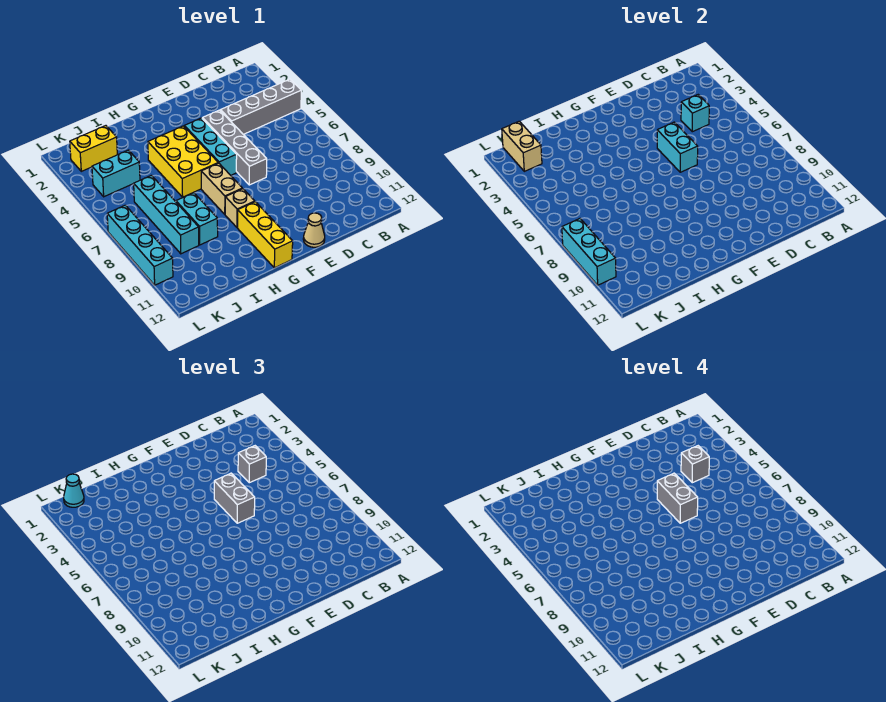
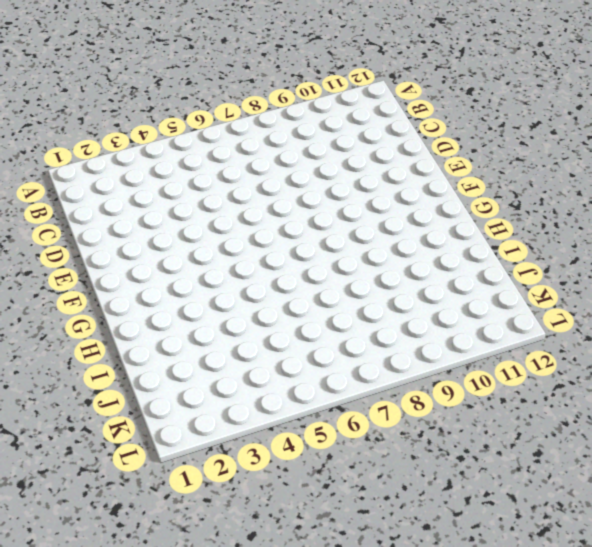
none -> grey brick A4:D4 level 1
none -> grey brick E4:E7 level 1
none -> tan cone E12 level 1

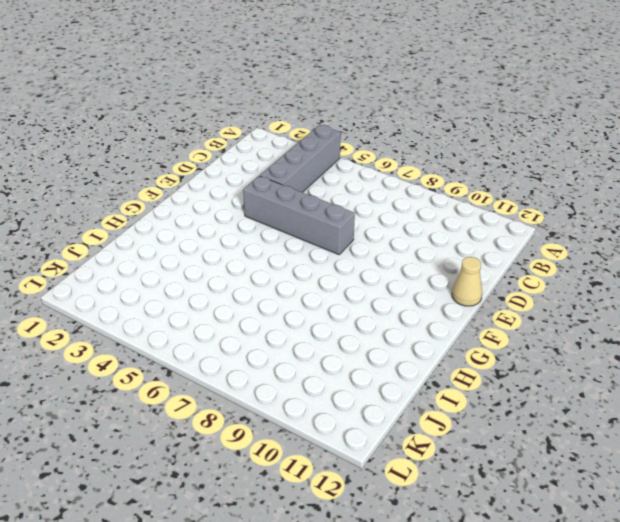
none -> cyan brick F4:F6 level 1
none -> yellow brick G4:H6 level 1
none -> tan brick G7:G8 level 1

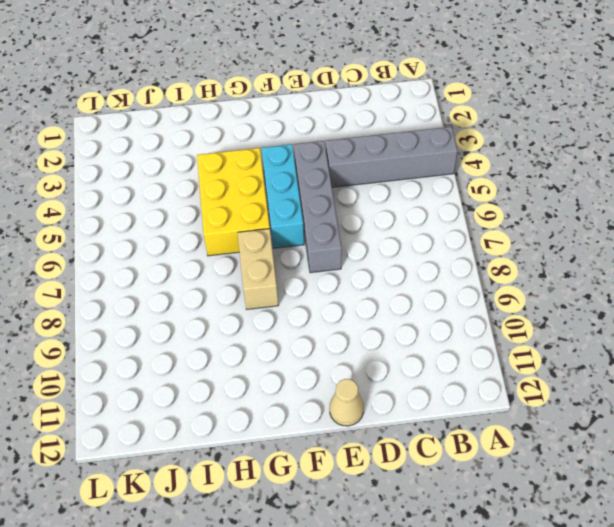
none -> tan brick G9 level 1
none -> yellow brick G10:G12 level 1
none -> cyan brick I8:I9 level 1

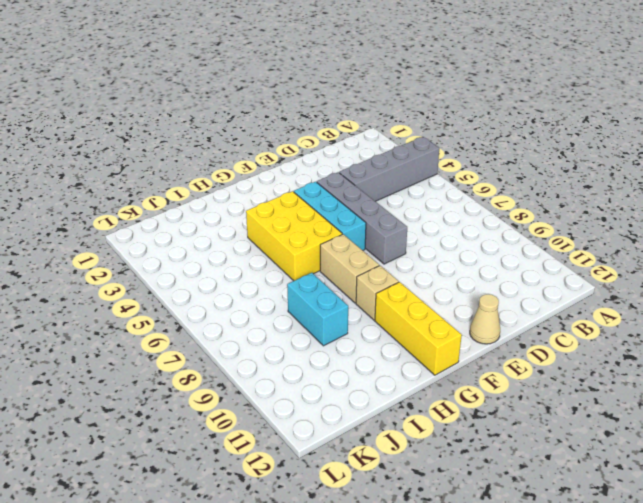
none -> yellow brick J2:K2 level 1
none -> cyan brick J4:K4 level 1
none -> cyan brick J6:J9 level 1

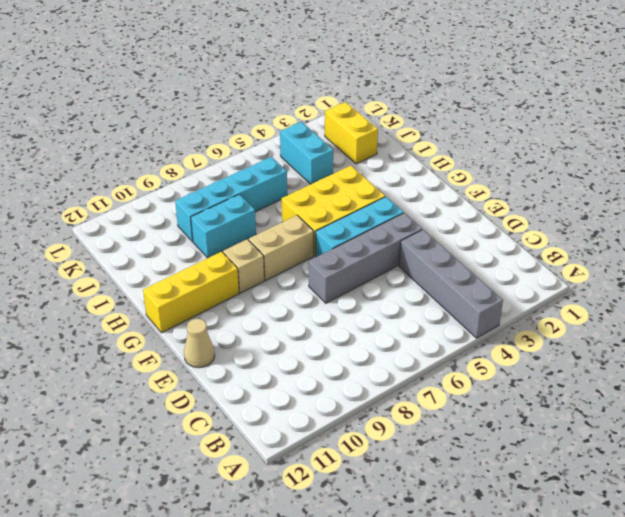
none -> cyan brick L7:L10 level 1
none -> cyan brick C4 level 2
none -> cyan brick E5:E6 level 2

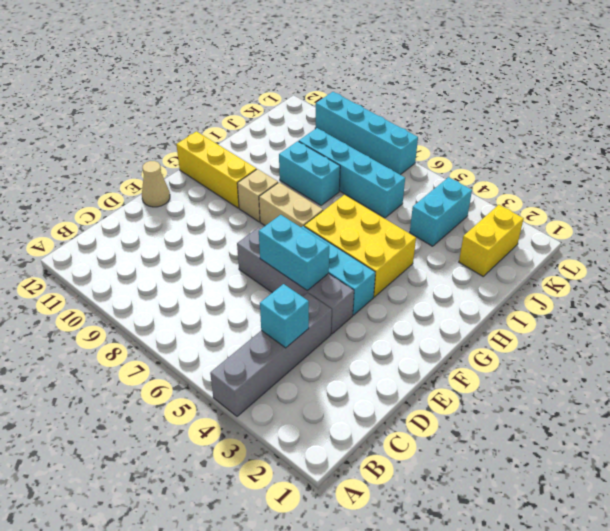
none -> tan brick K1:K2 level 2
none -> cyan brick L8:L10 level 2
none -> grey brick C4 level 3

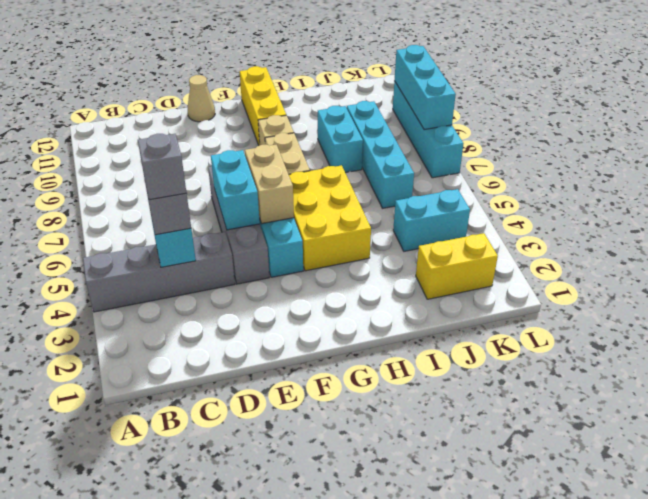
tan brick F5:F6 level 2 -> tan brick K1:K2 level 2
none -> grey brick E5:E6 level 3
none -> cyan cone K1 level 3
none -> grey brick E5:E6 level 4

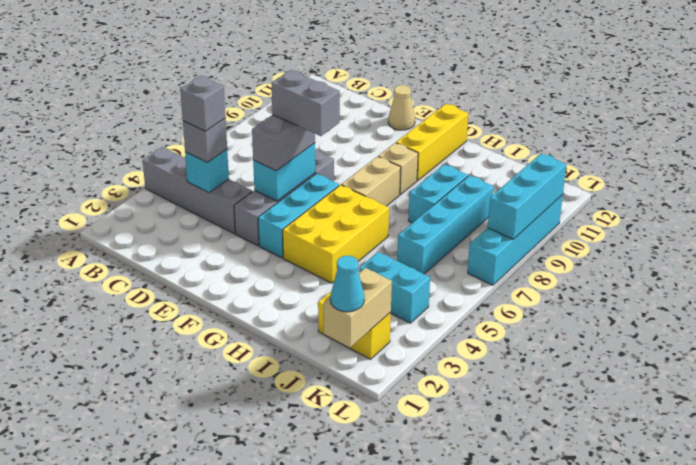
grey brick E6:F6 level 4 -> grey brick E5:E6 level 4

